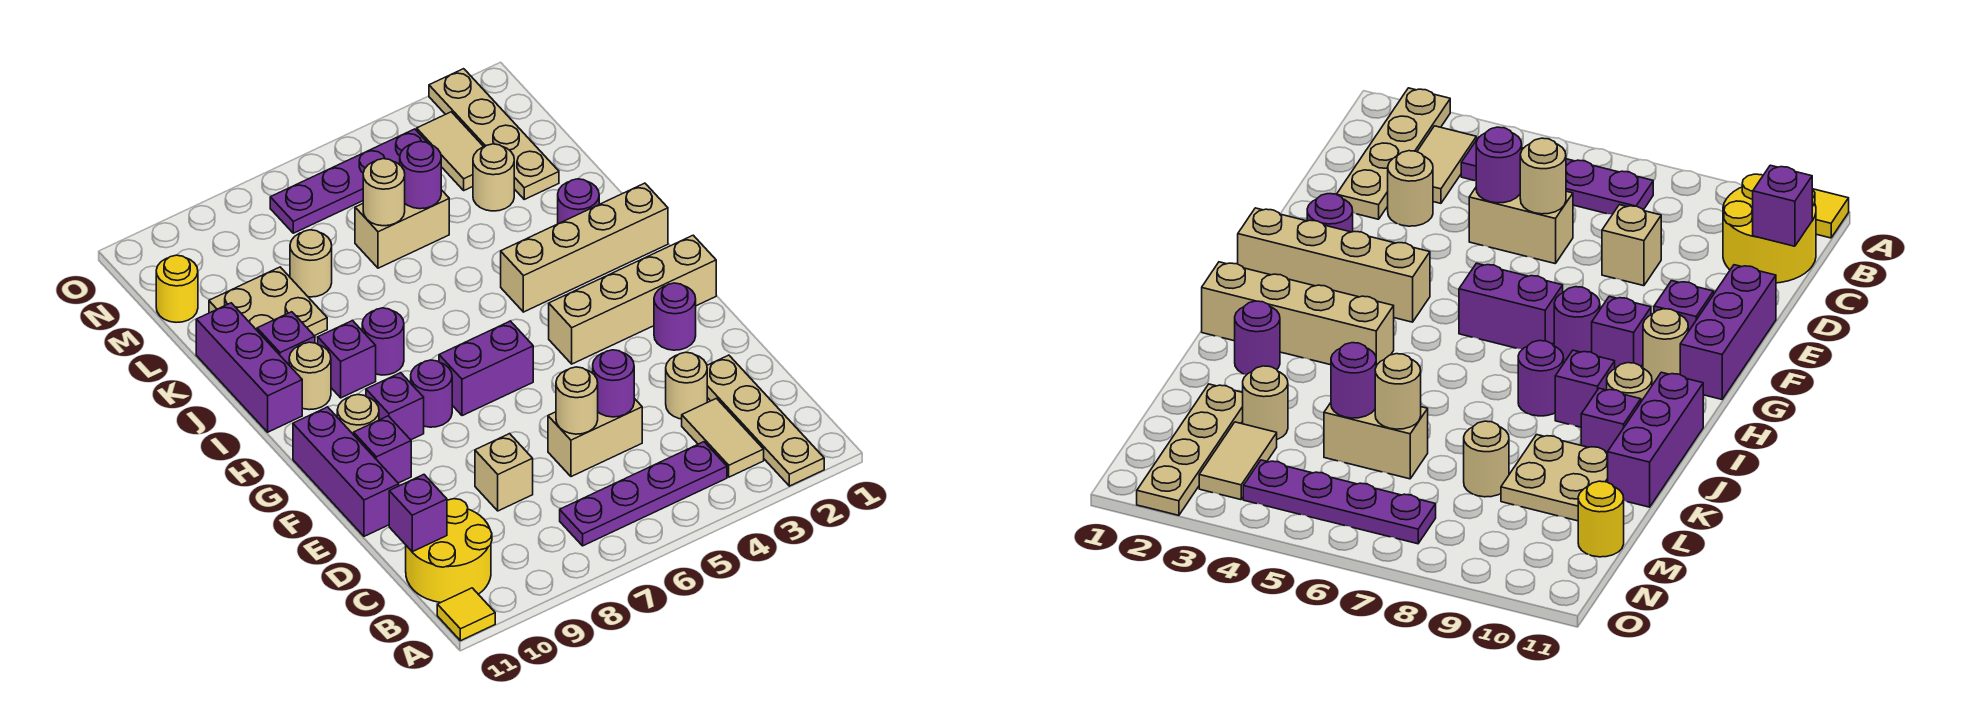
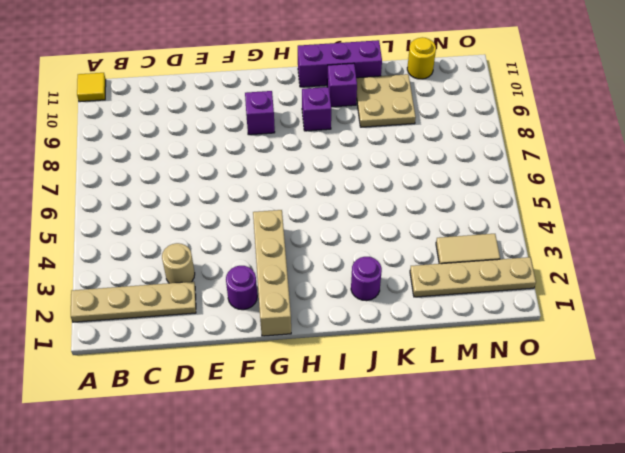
none -> tan tile B3:C3 level 1
none -> purple plate B4:B7 level 1
none -> yellow round brick B10:C11 level 1
none -> tan brick D5:D6 level 1

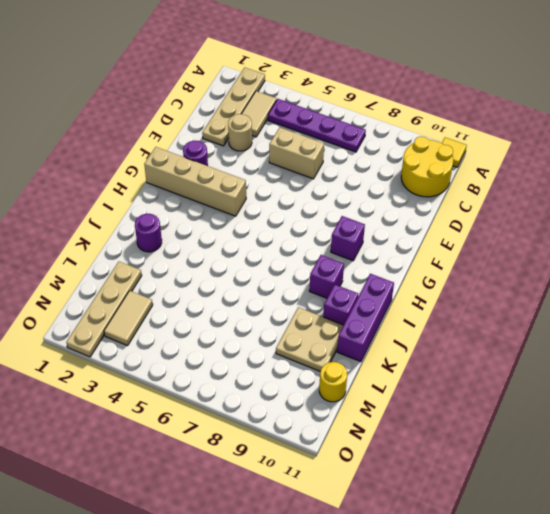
none -> tan brick D8 level 1
none -> purple brick E11:G11 level 1
none -> purple brick F10 level 1
none -> purple brick G6:G7 level 1

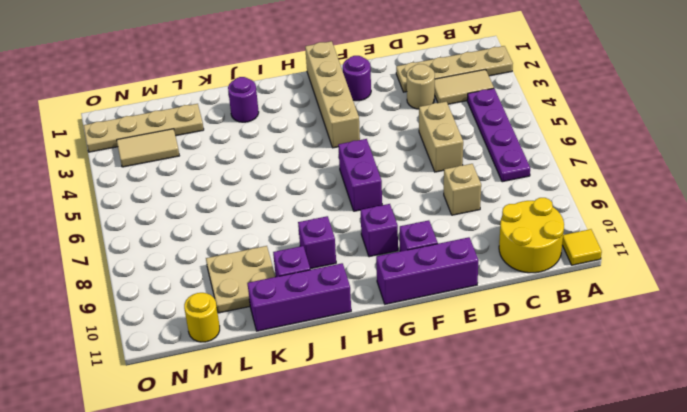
none -> purple round brick G8 level 1
none -> tan round brick G10 level 1
none -> tan brick I1:I4 level 1
none -> purple round brick I8 level 1

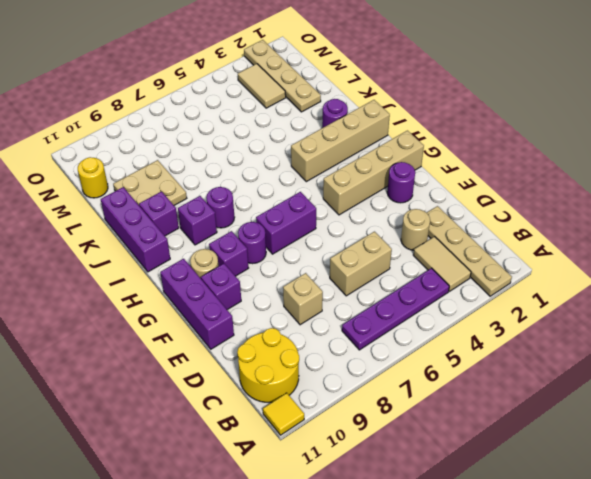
none -> tan round brick I10 level 1
none -> tan round brick L3 level 1
none -> tan brick L5:L6 level 1
none -> tan round brick L8 level 1

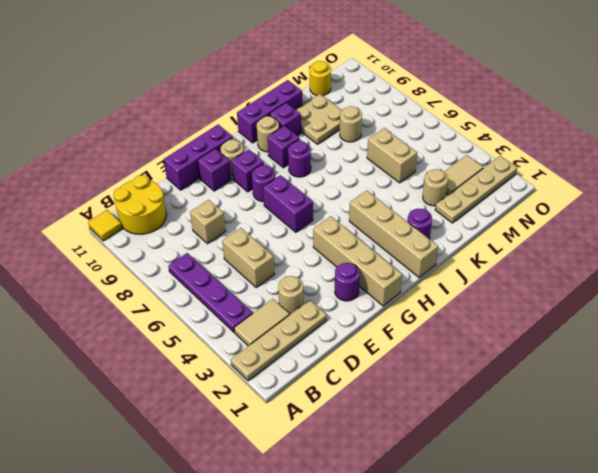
none -> purple plate N4:N7 level 1
none -> purple brick C11 level 2
none -> purple round brick D5 level 2
none -> tan round brick D6 level 2

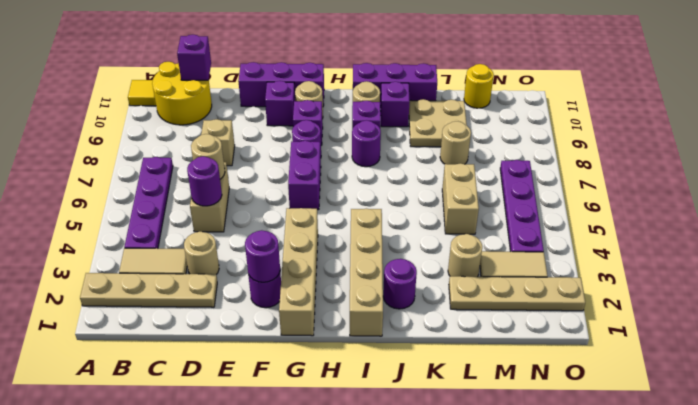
purple round brick F2 level 2 -> purple round brick L5 level 2
none -> tan round brick L6 level 2

